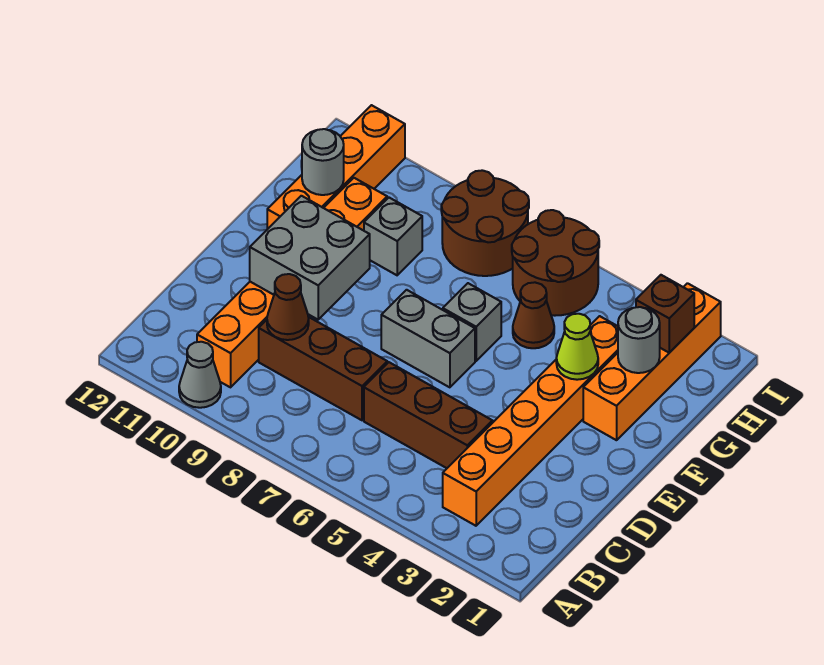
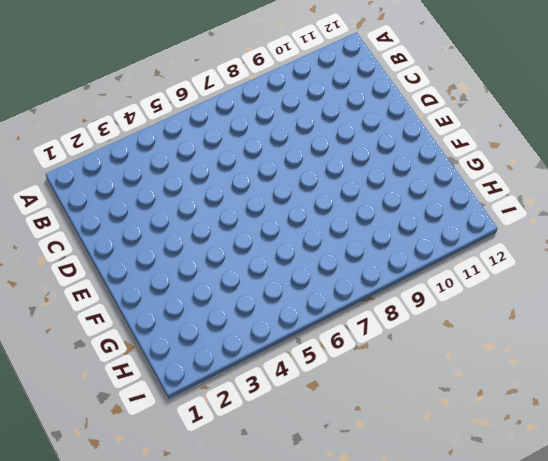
none -> grey cone A10 level 1
none -> orange brick B3:G3 level 1
none -> orange brick B10:G10 level 1

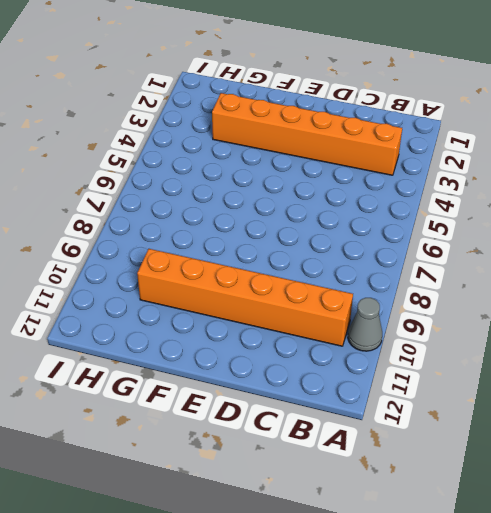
none -> brown brick C4:C6 level 1
none -> brown brick C7:C9 level 1
none -> grey brick E6:E7 level 1

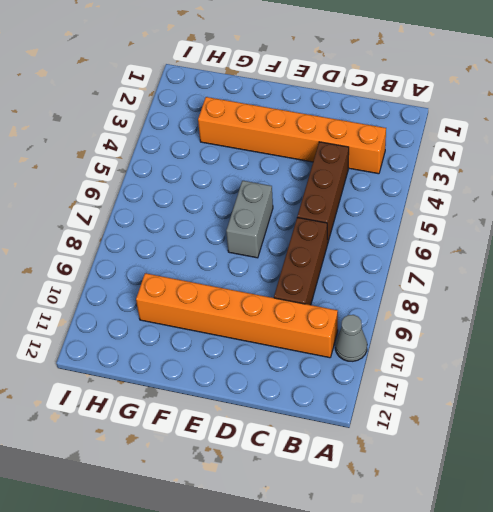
none -> orange brick F2:I2 level 1
none -> grey brick F6 level 1
none -> orange brick F11:I11 level 1

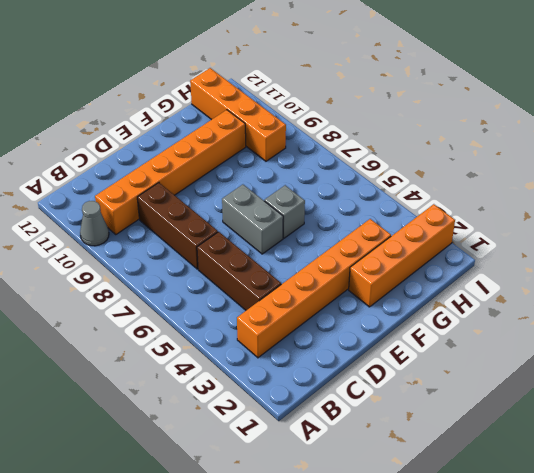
orange brick H9:H12 level 1 -> orange brick F11:I11 level 1
none -> brown cone G5 level 1
none -> grey brick G9 level 1
none -> brown round brick H5:I6 level 1

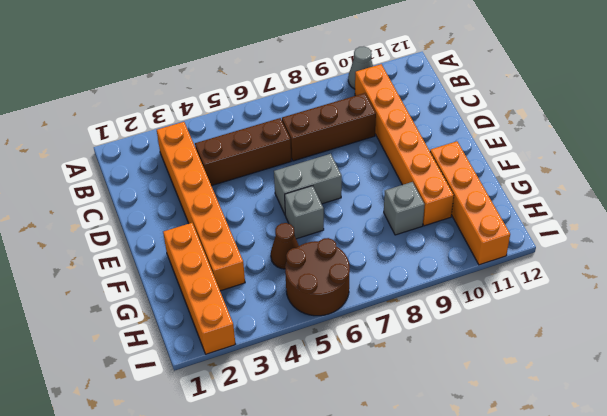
none -> brown round brick H7:I8 level 1
none -> brown cone C9 level 2
none -> grey brick D9:E10 level 2

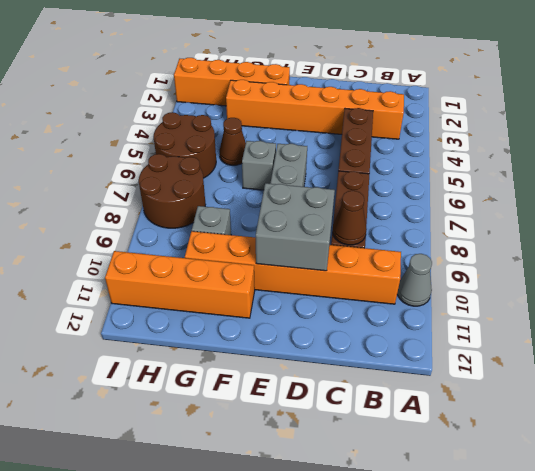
none -> lime cone F3 level 2
none -> grey round brick G2 level 2
none -> grey round brick G11 level 2

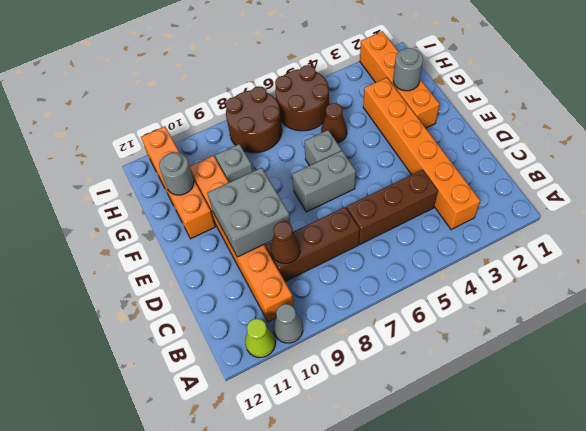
lime cone A11 level 1 -> lime cone F3 level 2
none -> brown brick H2 level 2

